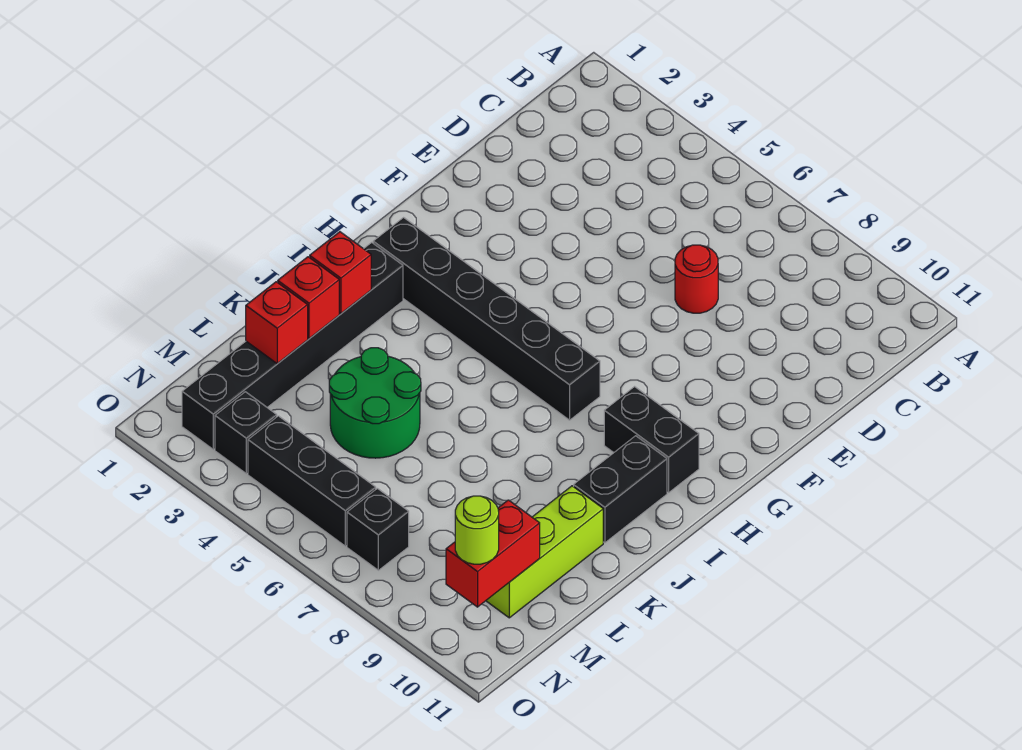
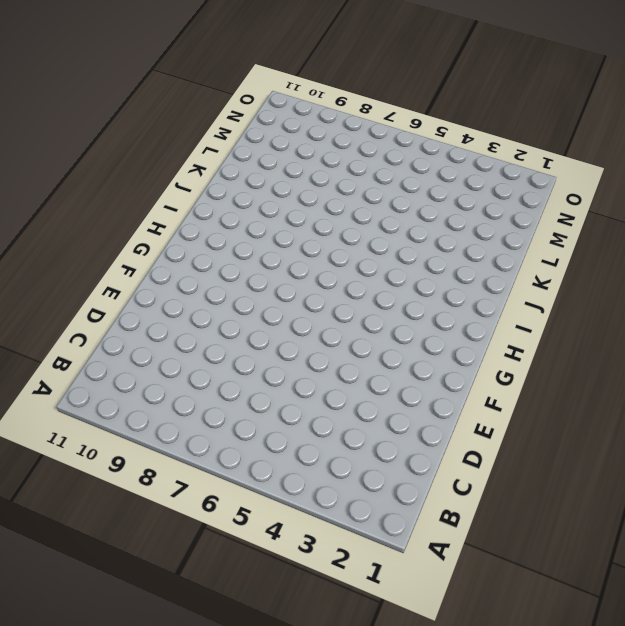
none -> red round brick D7 level 1
none -> black brick H2:H7 level 1
none -> black brick H9:H10 level 1

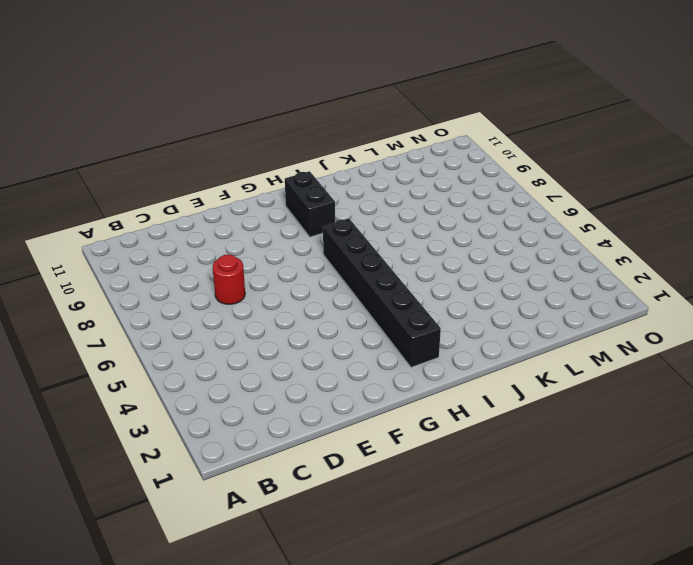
none -> black brick I2:N2 level 1
none -> black brick I10:J10 level 1
none -> green round brick K4:L5 level 1

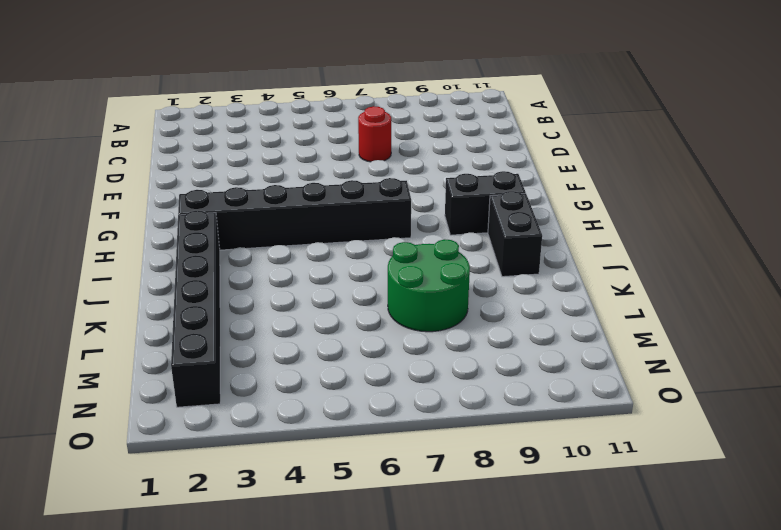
green round brick K7:L8 level 1 -> green round brick K4:L5 level 1
none -> lime brick K10:M10 level 1
none -> black brick N3 level 1
none -> black brick N4:N6 level 1

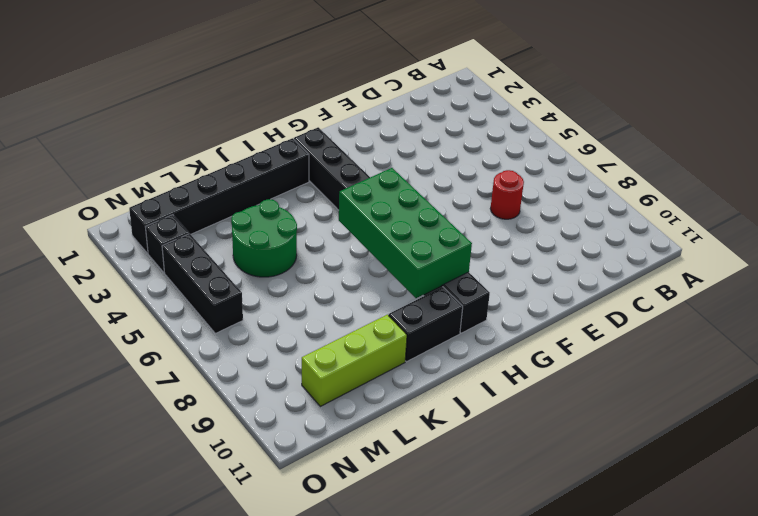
green brick H6:I9 level 2 -> none
none -> black brick N7 level 1
none -> red brick J2 level 2
none -> red brick K2 level 2

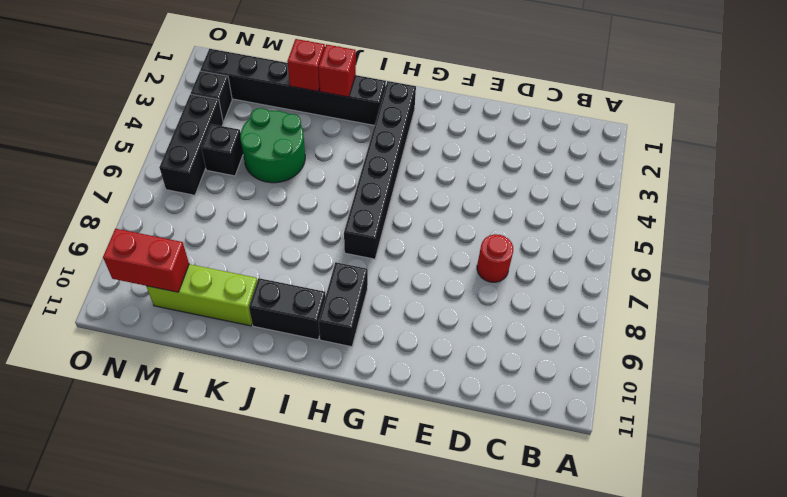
black brick M5 level 1 -> black brick N7 level 1
none -> red brick L2 level 2
none -> lime round brick N10 level 3

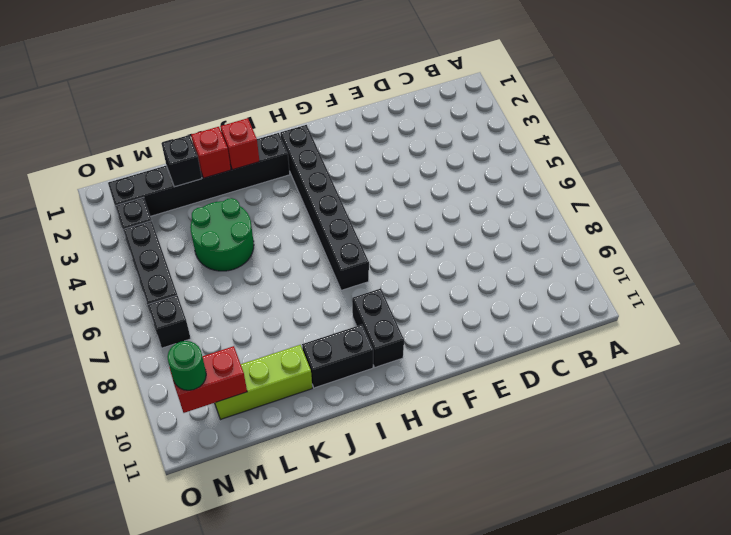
black brick L2 level 2 -> red brick L2 level 2
green round brick N10 level 3 -> lime round brick N10 level 3
none -> red round brick D7 level 1

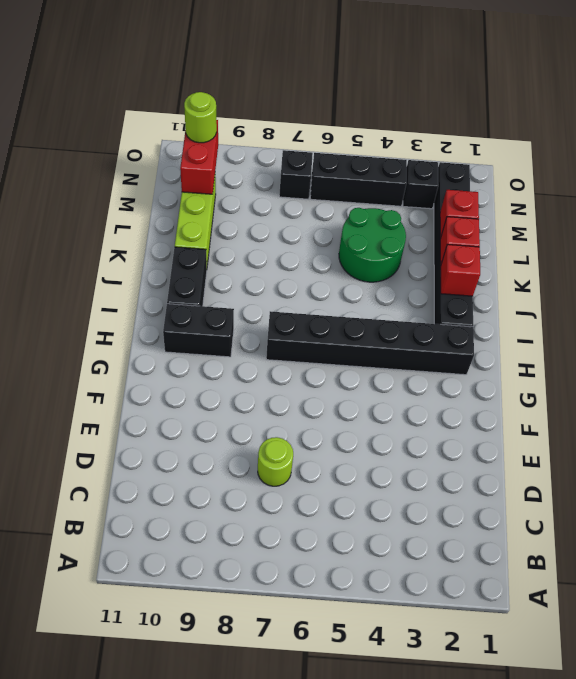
lime round brick D7 level 1 -> red round brick D7 level 1

